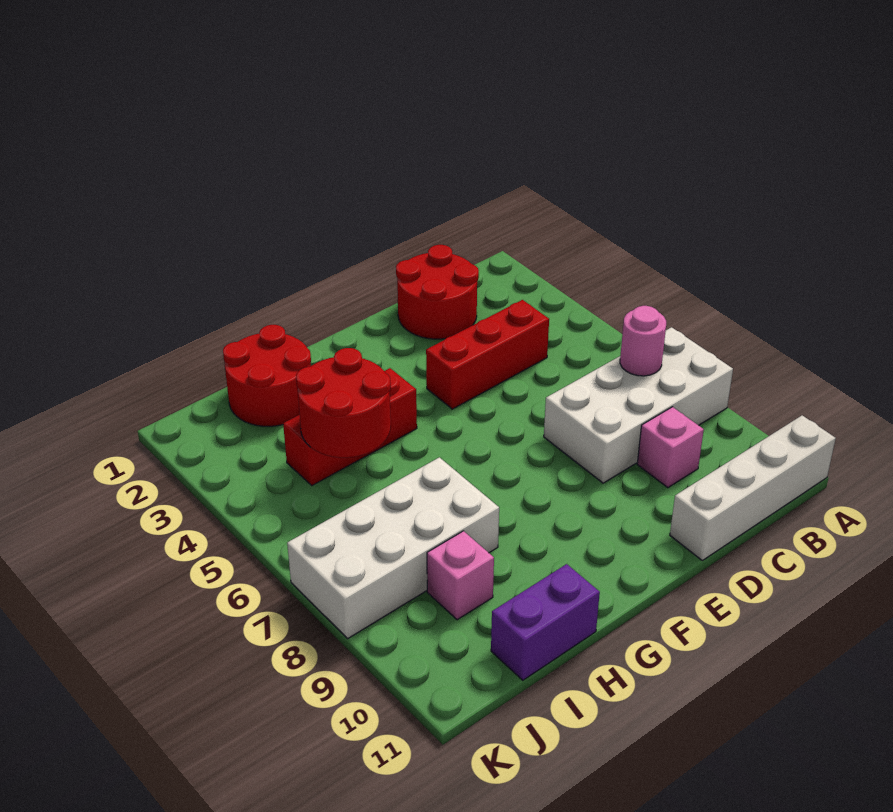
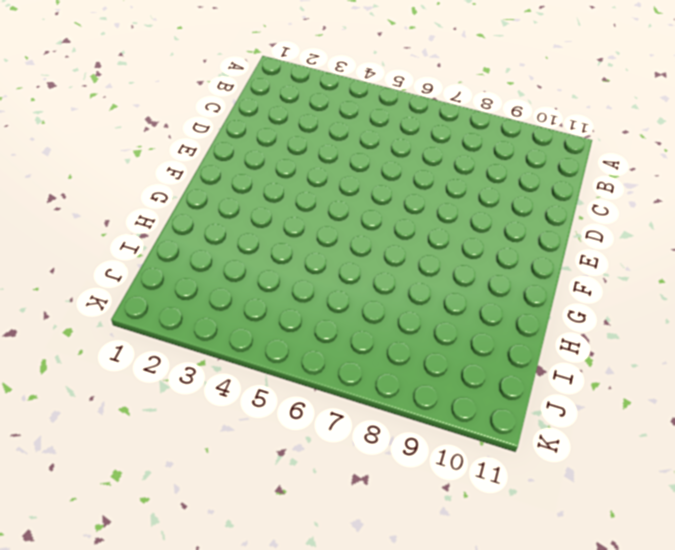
none -> white brick A7:D8 level 1
none -> white brick A11:D11 level 1
none -> red round brick C1:D2 level 1

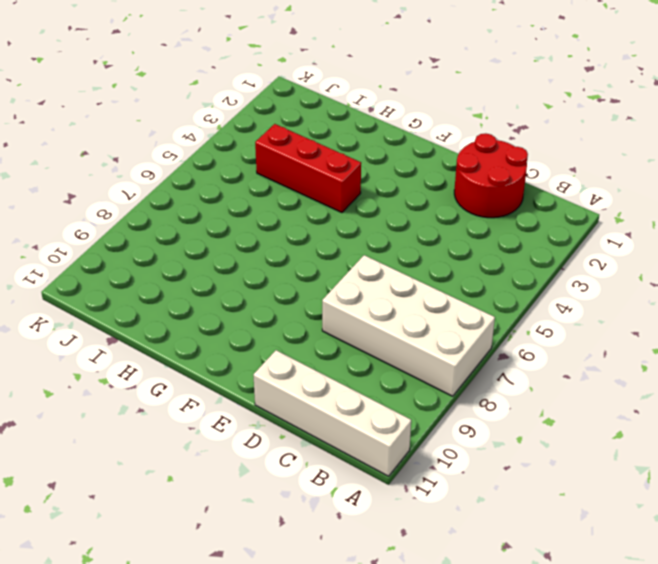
none -> red brick C4:E4 level 1
none -> pink brick C9 level 1
none -> red round brick H1:I2 level 1

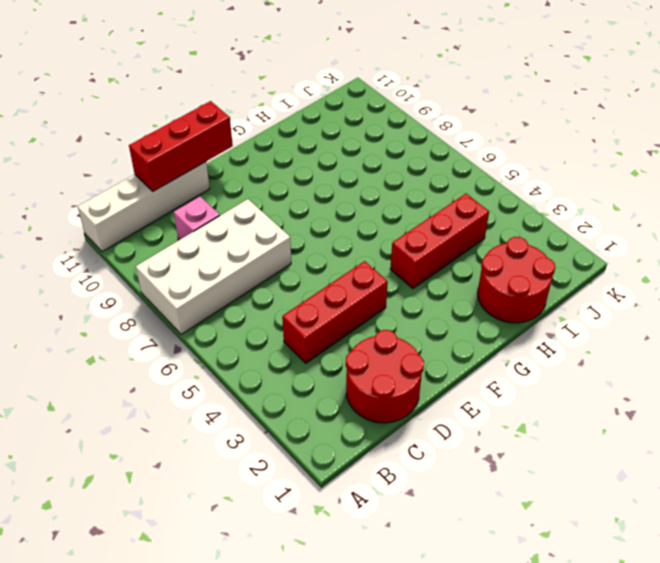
red brick C11:E11 level 2 -> none
none -> white brick H7:K8 level 1
none -> purple brick H11:I11 level 1
none -> pink brick I9 level 1

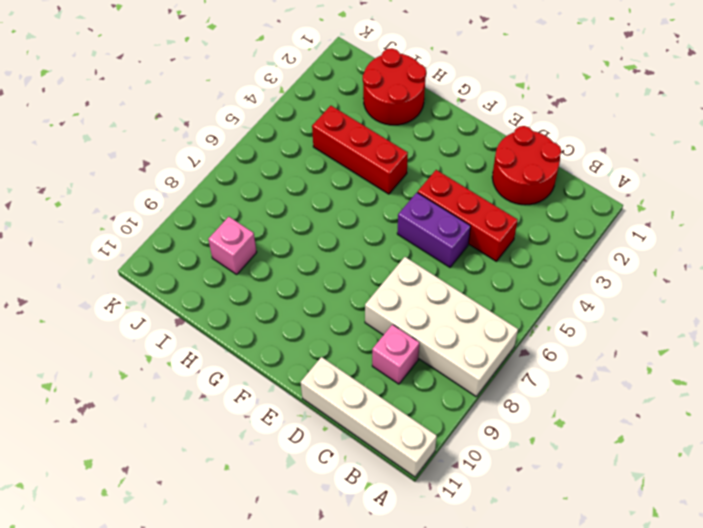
purple brick D5:E5 level 1 -> purple brick H11:I11 level 1
none -> white brick H7:K8 level 1
none -> pink round brick B7 level 2
none -> red round brick H4:I5 level 2

